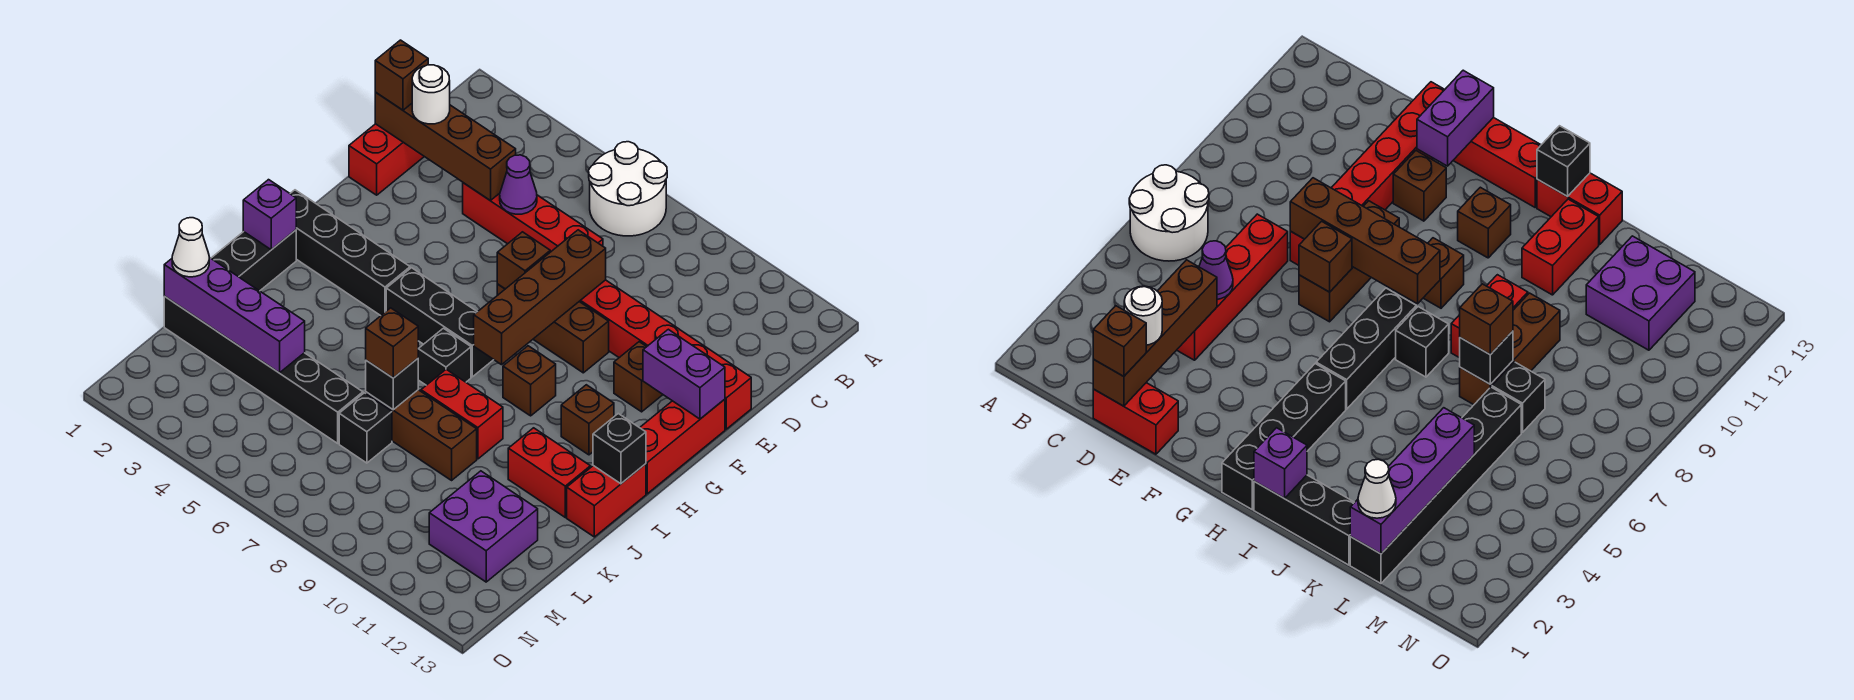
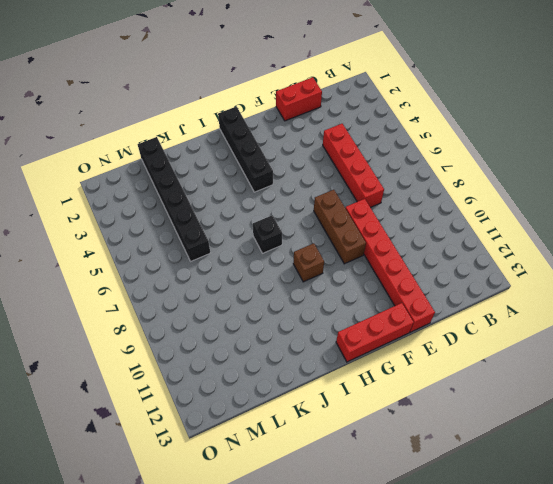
none -> white round brick A6:B7 level 1
none -> brown brick F11 level 1
none -> black brick H5:H7 level 1
none -> brown brick H11 level 1

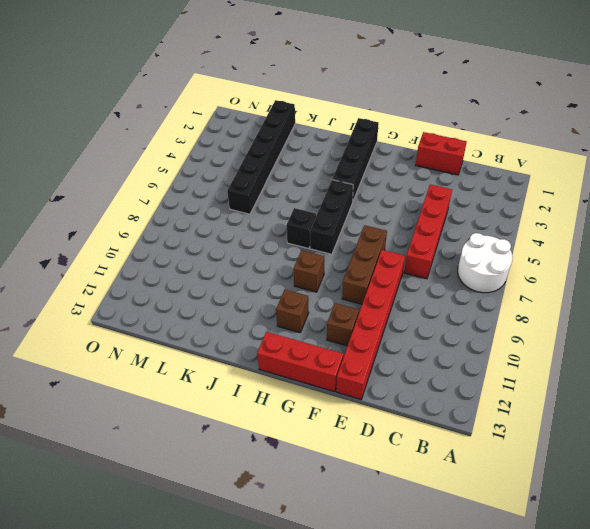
none -> black brick I1:K1 level 1
none -> red brick I13:J13 level 1
none -> red brick J8:J9 level 1
none -> red brick J11:J12 level 1

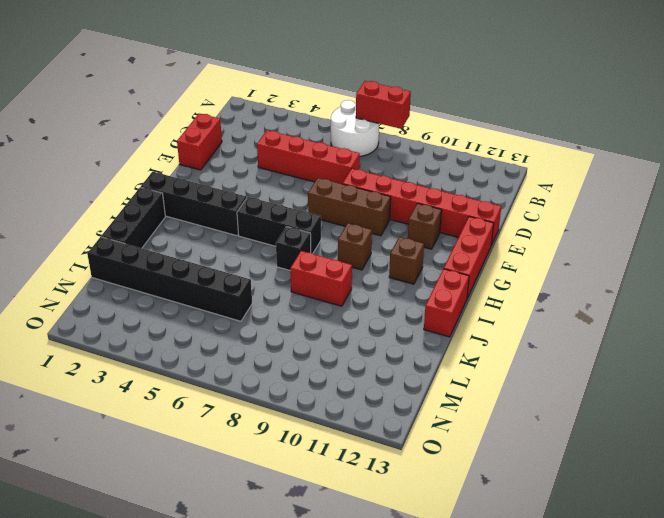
red brick A7:A8 level 2 -> red brick J11:J12 level 1
none -> brown brick K7:K9 level 1
none -> black brick L7 level 1
none -> purple brick L11:M12 level 1
none -> brown brick D1:D4 level 2

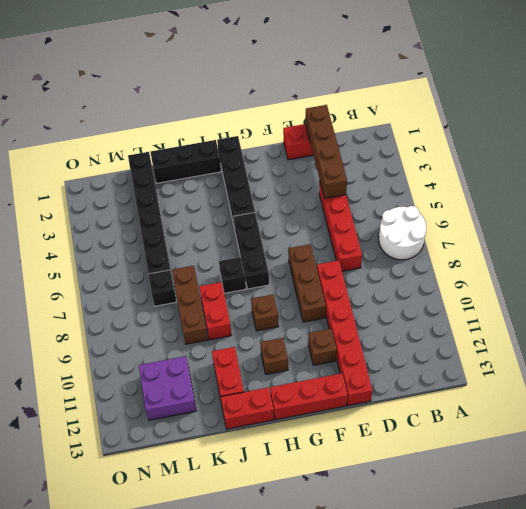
none -> purple cone D5 level 2
none -> brown brick E8:H8 level 2
none -> brown brick F7 level 2
none -> purple brick F12:F13 level 2

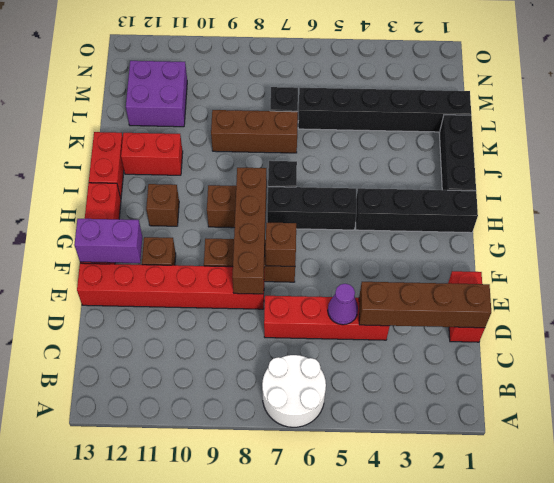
none -> red brick J8:J9 level 1
none -> purple brick I1 level 2
none -> black brick I13 level 2
none -> black brick K7 level 2

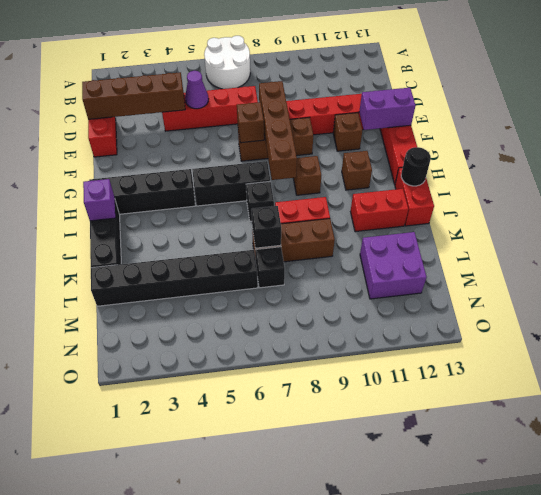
black round brick I13 level 2 -> black brick I13 level 2
none -> purple brick L1:L4 level 2
none -> brown brick D1 level 3
none -> white round brick D2 level 3
none -> brown brick K7 level 3

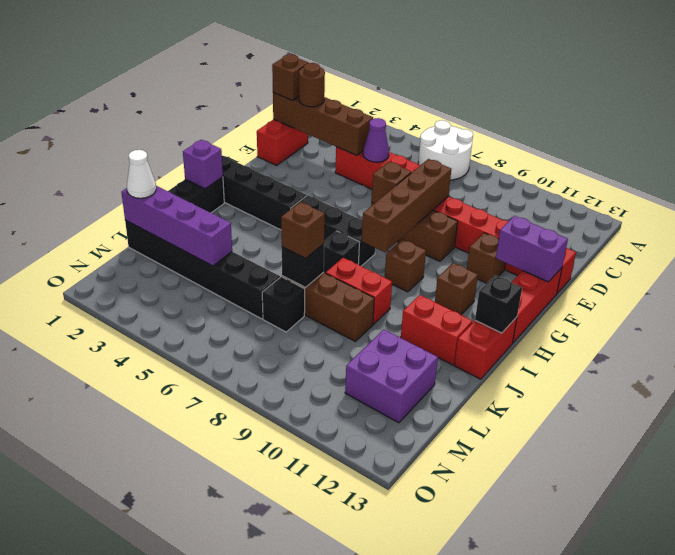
brown round brick D2 level 3 -> white round brick D2 level 3

